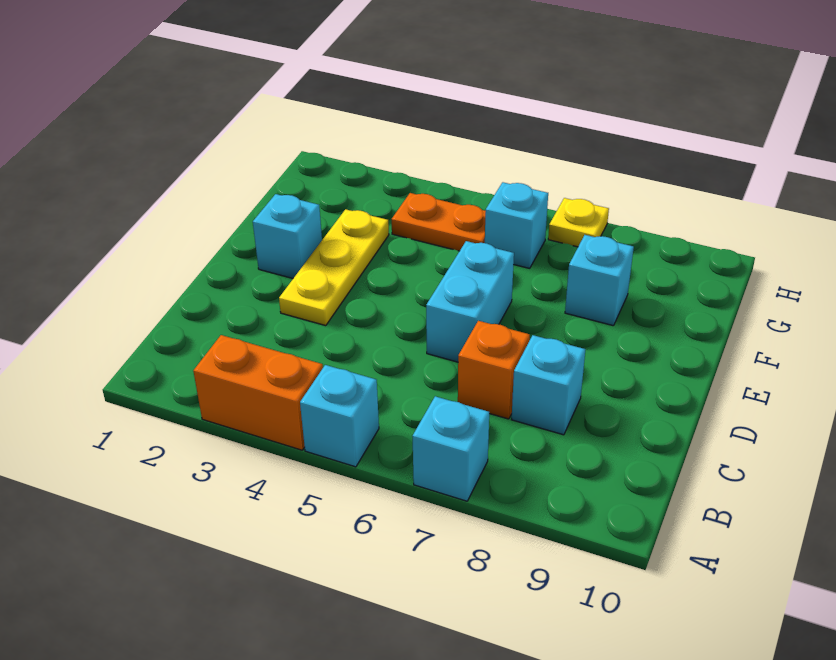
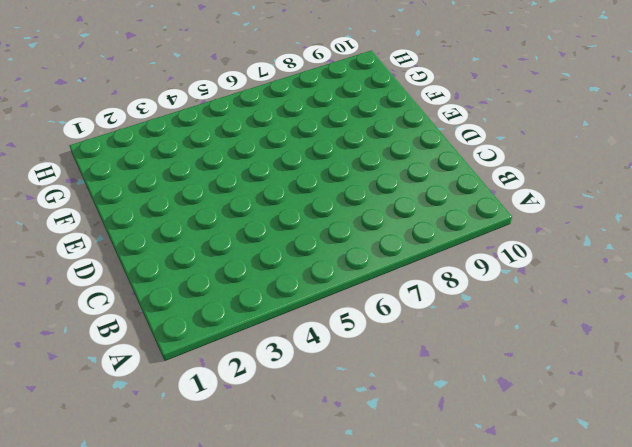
none -> orange brick A3:A4 level 1
none -> cyan brick A5 level 1
none -> cyan brick A7 level 1

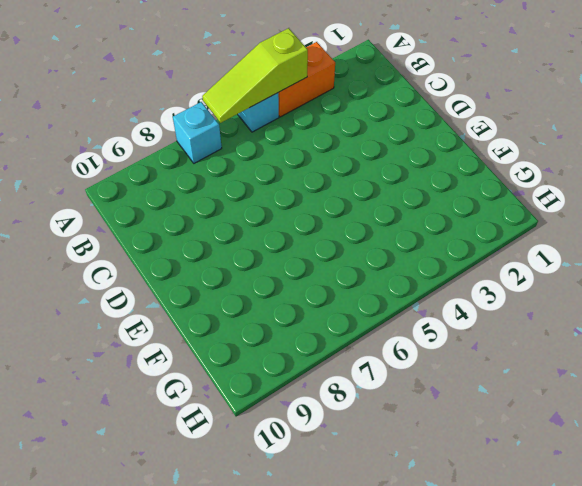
lime slope A4:A6 level 2 top 4 -> none
none -> orange brick C7 level 1
none -> cyan brick C8 level 1
none -> yellow plate D3:F3 level 1

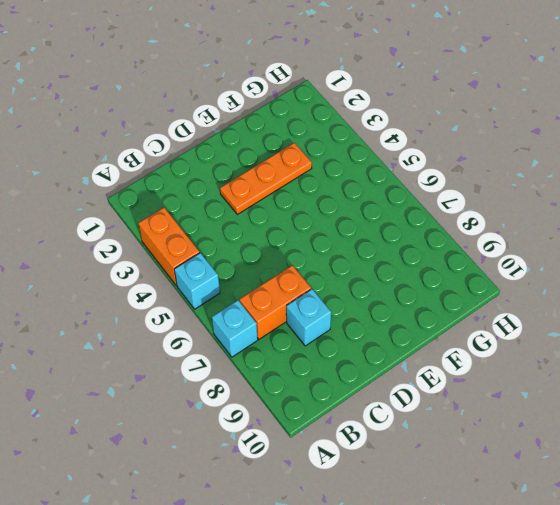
orange brick B7:C7 level 1 -> orange brick C7 level 1
orange plate D3:F3 level 1 -> yellow plate D3:F3 level 1
none -> cyan brick D6:E6 level 1
none -> cyan brick E2 level 1
none -> cyan brick F8 level 1

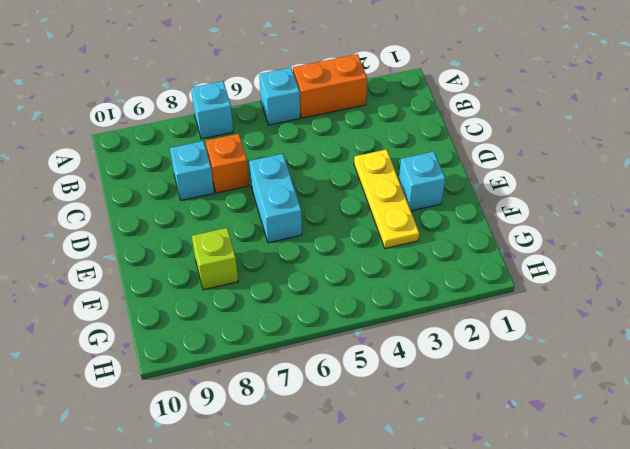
lime brick F8 level 1 -> cyan brick F8 level 1
none -> orange plate G4:G5 level 1
none -> cyan brick G6 level 1
none -> yellow plate H7 level 1

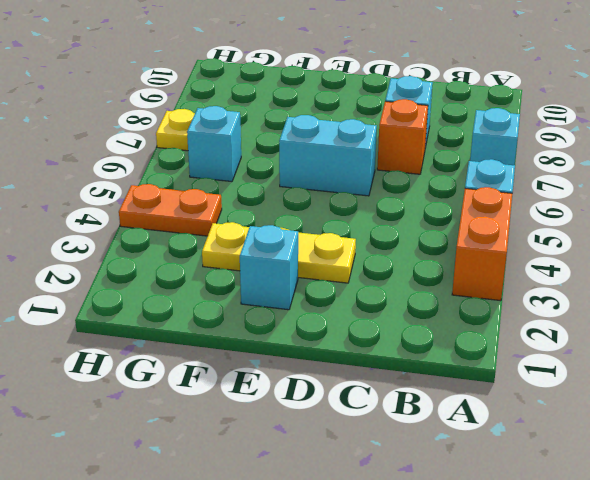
orange plate G4:H4 level 1 -> orange plate G4:G5 level 1
none -> cyan brick F8 level 1

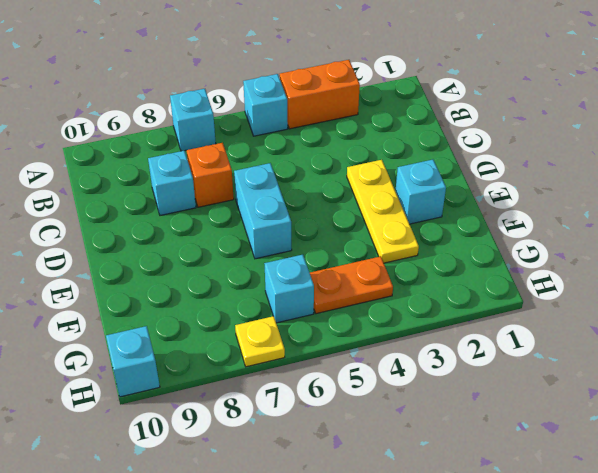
cyan brick H10 level 1 -> cyan brick F8 level 1

